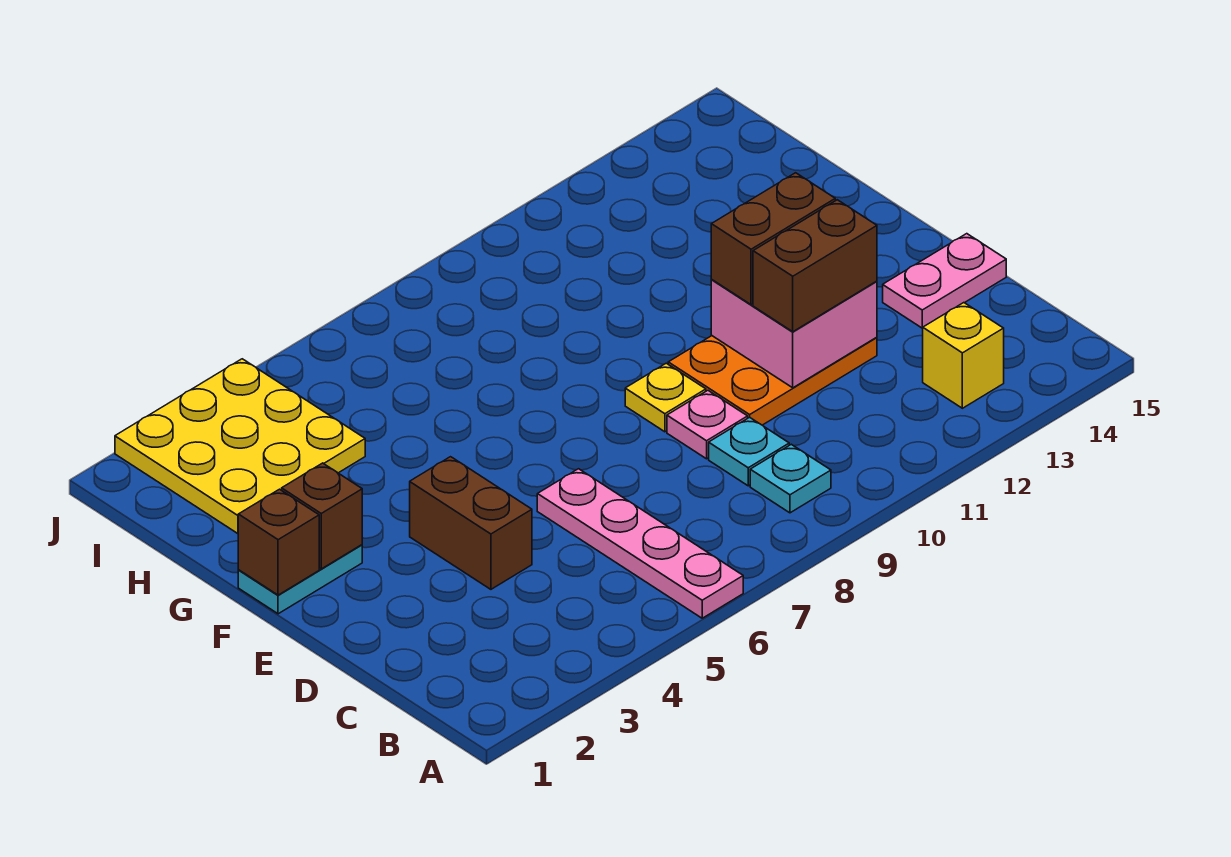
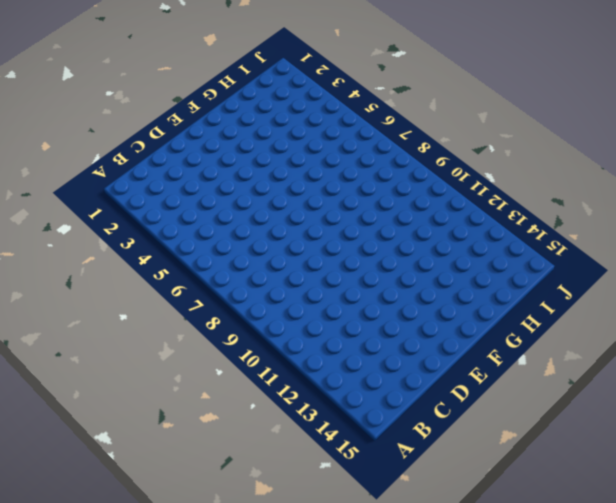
none -> pink plate A6:D6 level 1
none -> cyan plate B9 level 1
none -> yellow brick B13 level 1

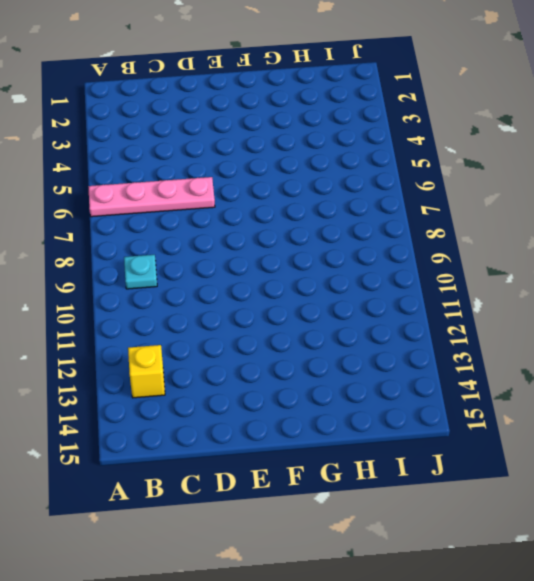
none -> cyan plate C9 level 1
none -> brown brick D4:E4 level 1
none -> pink plate D9 level 1

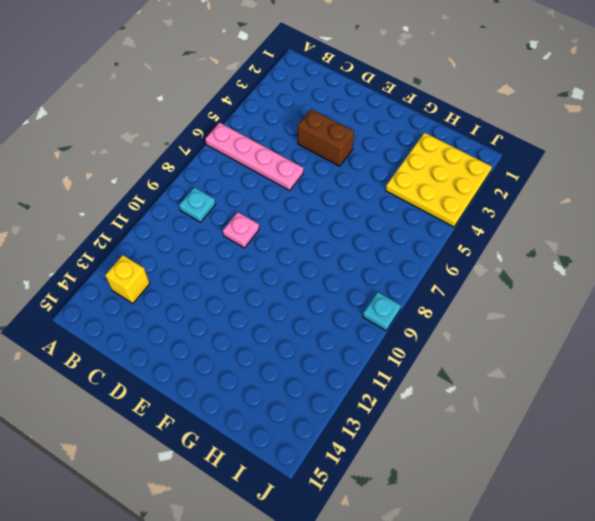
cyan plate J9 level 1 -> cyan plate C9 level 1
none -> orange plate D10:E12 level 1
none -> pink plate D14:D15 level 1
none -> yellow plate E9 level 1

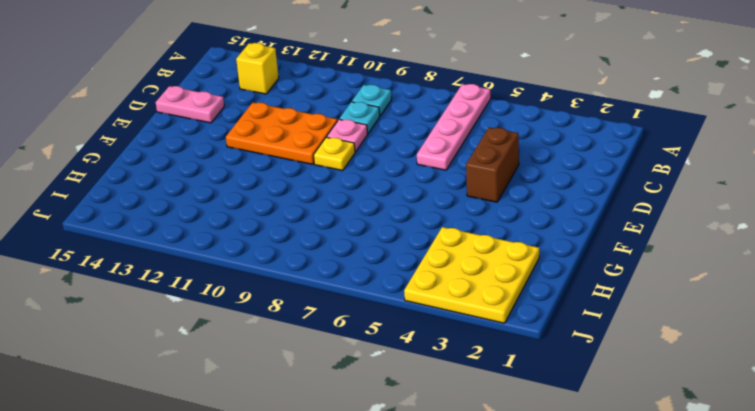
none -> cyan plate F1:F2 level 1
none -> pink brick D11:E12 level 2
none -> brown brick F1 level 2

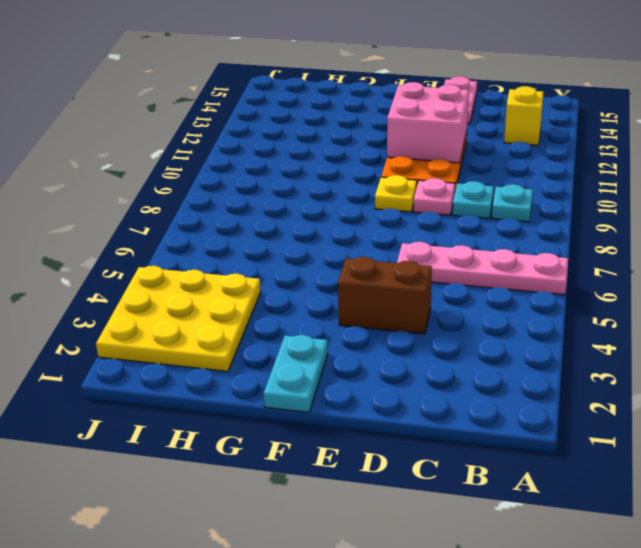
none -> brown brick F1 level 2
none -> brown brick F2 level 2
none -> brown brick D11:D12 level 3

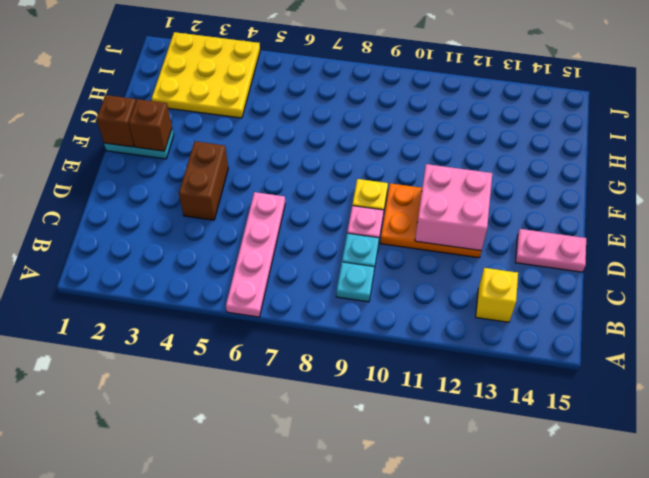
none -> brown brick D11:D12 level 3
none -> brown brick E11:E12 level 3

